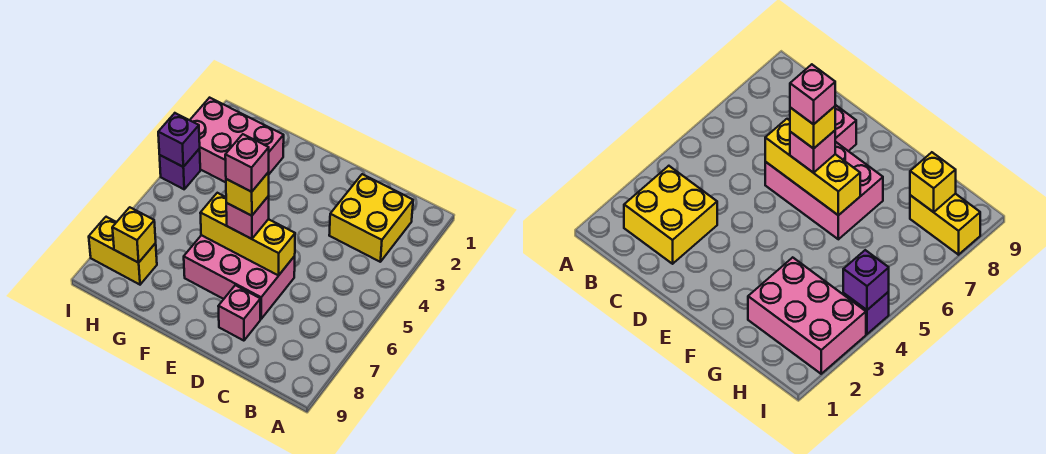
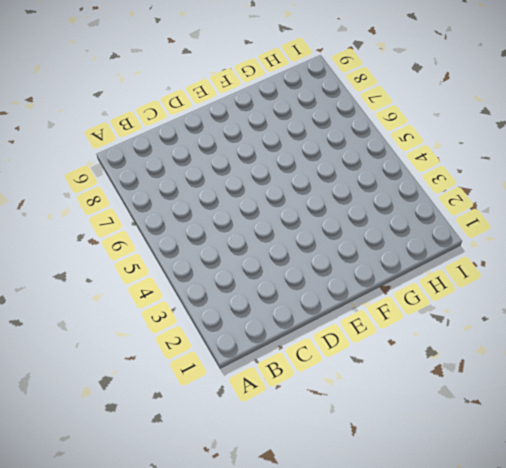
none -> yellow brick B2:C3 level 1
none -> pink brick D6:F7 level 1
none -> pink brick D8 level 1

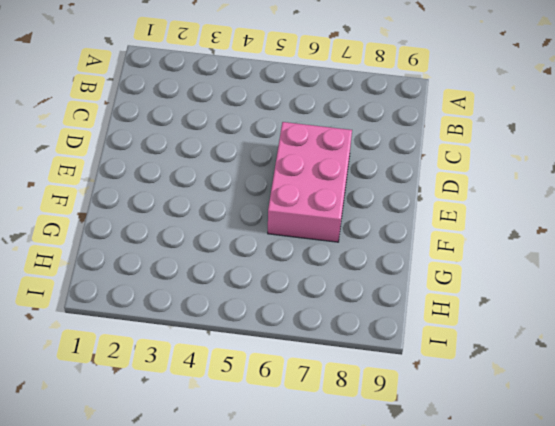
none -> yellow brick B2:C3 level 1
none -> pink brick D8 level 1
none -> pink brick G2:I3 level 1

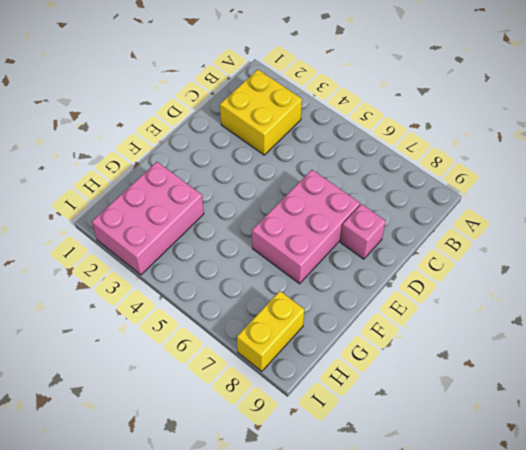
none -> purple brick I4 level 1
none -> yellow brick D6:F6 level 2
none -> yellow brick H8 level 2

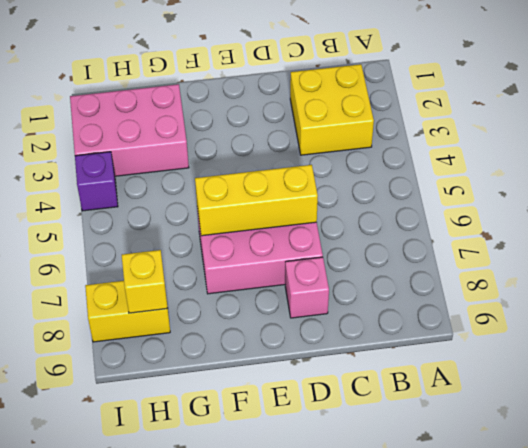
none -> purple brick I4 level 2
none -> pink brick E6 level 3
none -> yellow brick E6 level 4

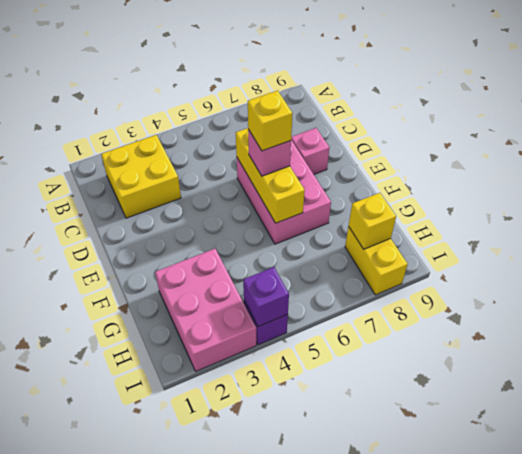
none -> pink brick E6 level 5

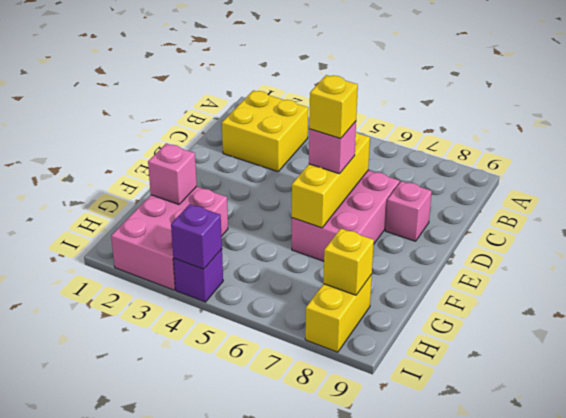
pink brick G2 level 2 -> pink brick E6 level 5

